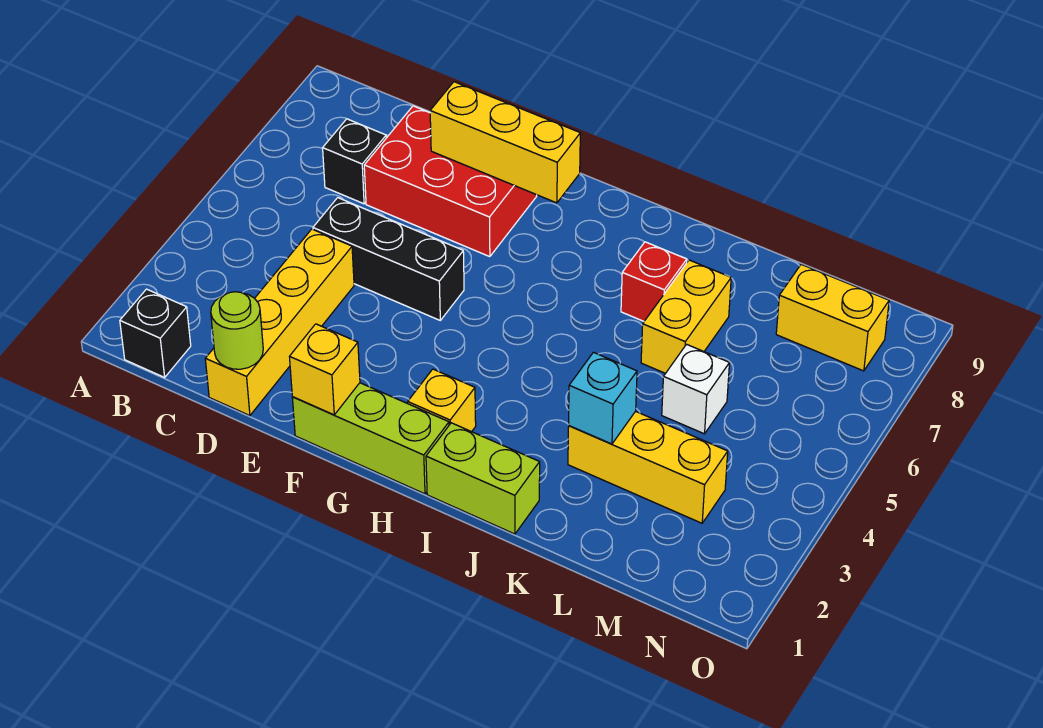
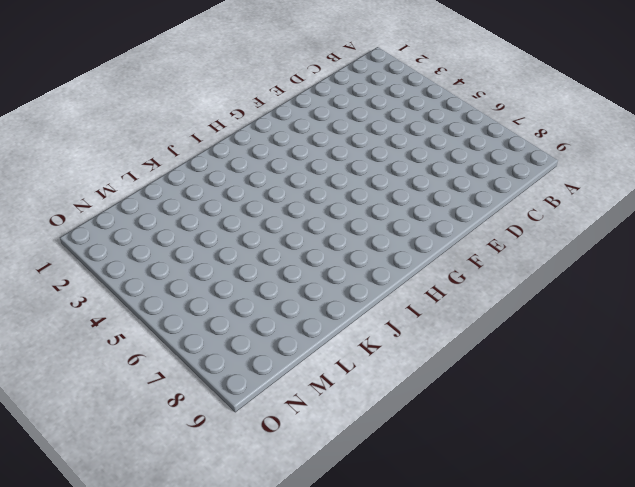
none -> black brick B1 level 1
none -> black brick C7 level 1
none -> yellow brick D1:D4 level 1

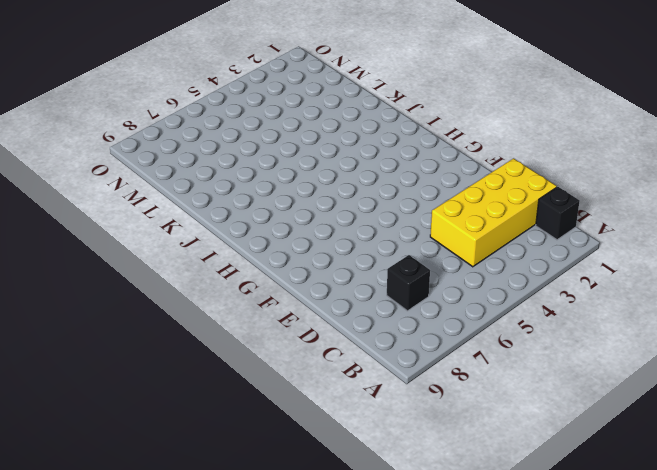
yellow brick C1:D4 level 1 -> yellow brick D1:D4 level 1
none -> black brick D5:F5 level 1
none -> red brick D7:F8 level 1
none -> lime brick F1:H1 level 1

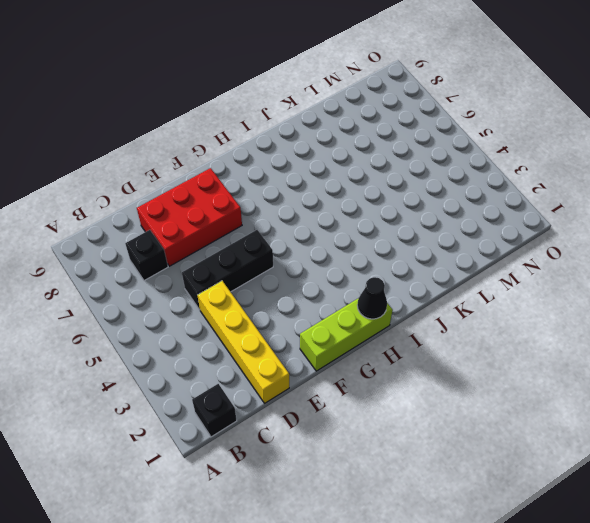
black cone H1 level 2 -> none
none -> yellow brick H2 level 1
none -> lime brick I1:J1 level 1
none -> red brick J7 level 1

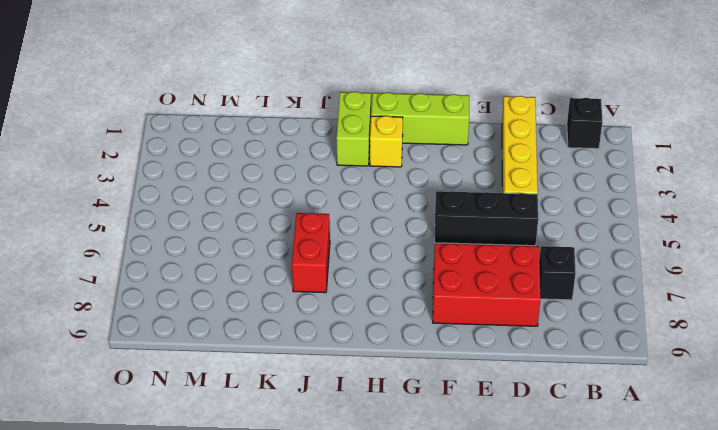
lime brick I1:I2 level 1 -> lime brick I1:J1 level 1
red brick J6:J7 level 1 -> red brick J7 level 1
none -> yellow brick K3:M3 level 1
none -> yellow brick K6:K7 level 1
none -> white brick L5 level 1

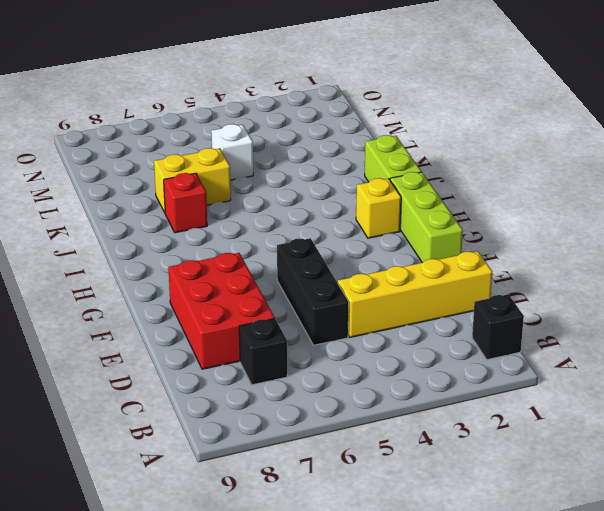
none -> yellow brick K3:M3 level 1
none -> yellow brick M8:N8 level 1
none -> lime round brick D1 level 2

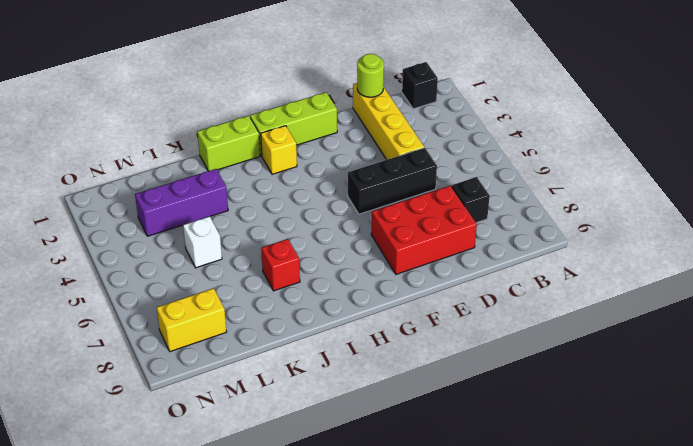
purple brick K3:M3 level 1 -> yellow brick K3:M3 level 1
none -> yellow brick K6:K7 level 1
none -> yellow brick E8:G8 level 2
none -> yellow brick F1 level 2

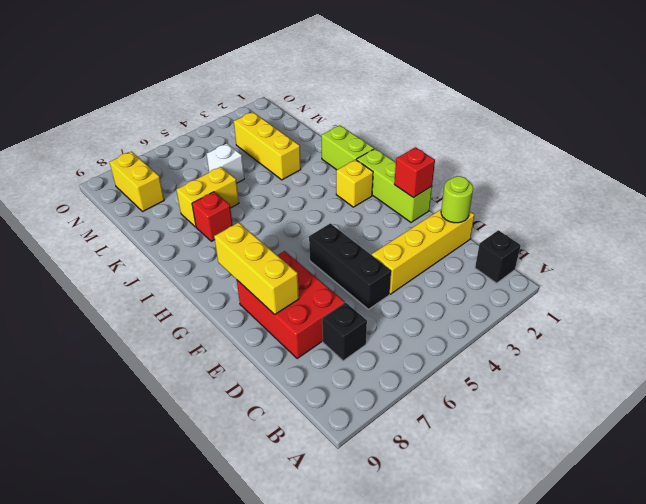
red brick F1 level 2 -> yellow brick F1 level 2
none -> cyan brick K3 level 2

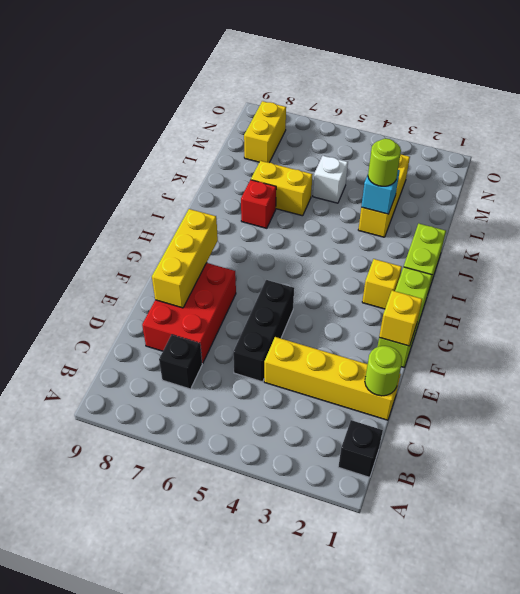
lime round brick K3 level 3 -> none

